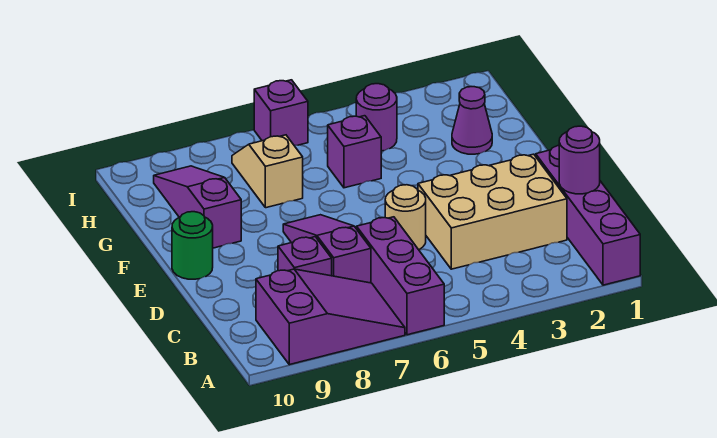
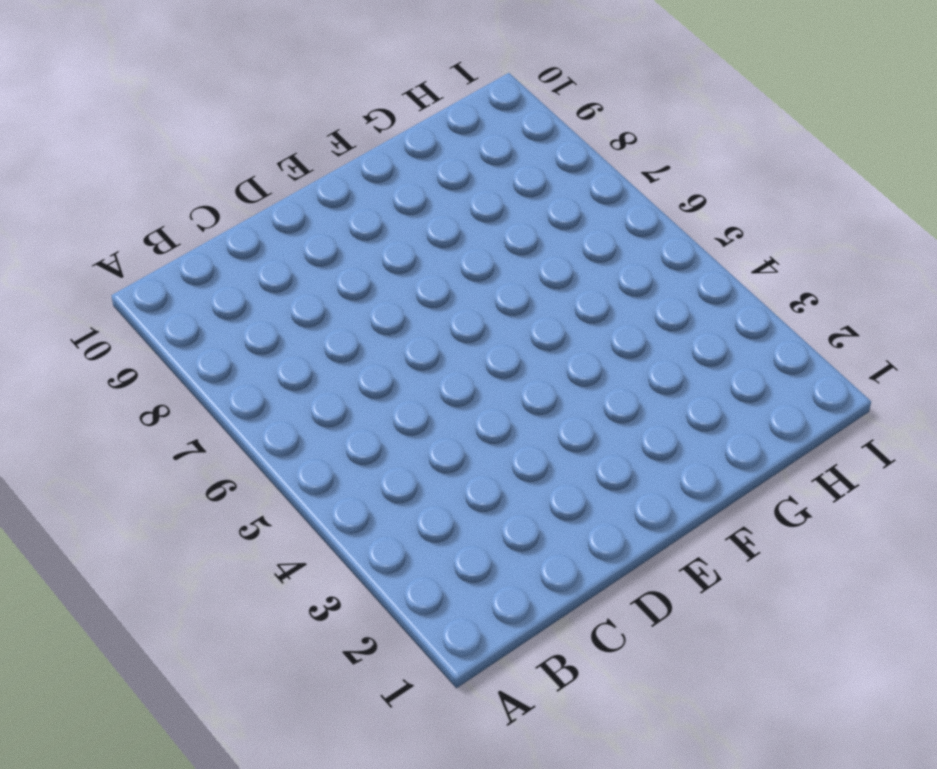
none -> purple brick A1:D1 level 1
none -> purple brick A6:C6 level 1
none -> purple slope A7:B9 level 1 top 9

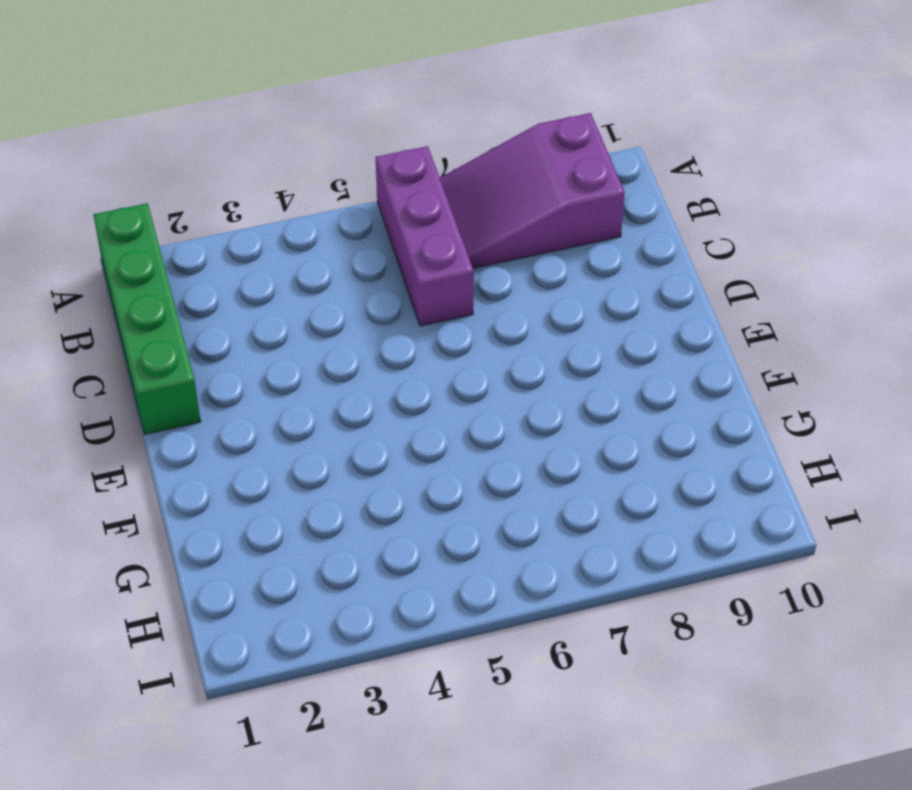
green brick A1:D1 level 1 -> purple brick A1:D1 level 1
none -> tan brick C2:D4 level 1
none -> purple slope C7:E7 level 1 top C
none -> purple brick C8 level 1

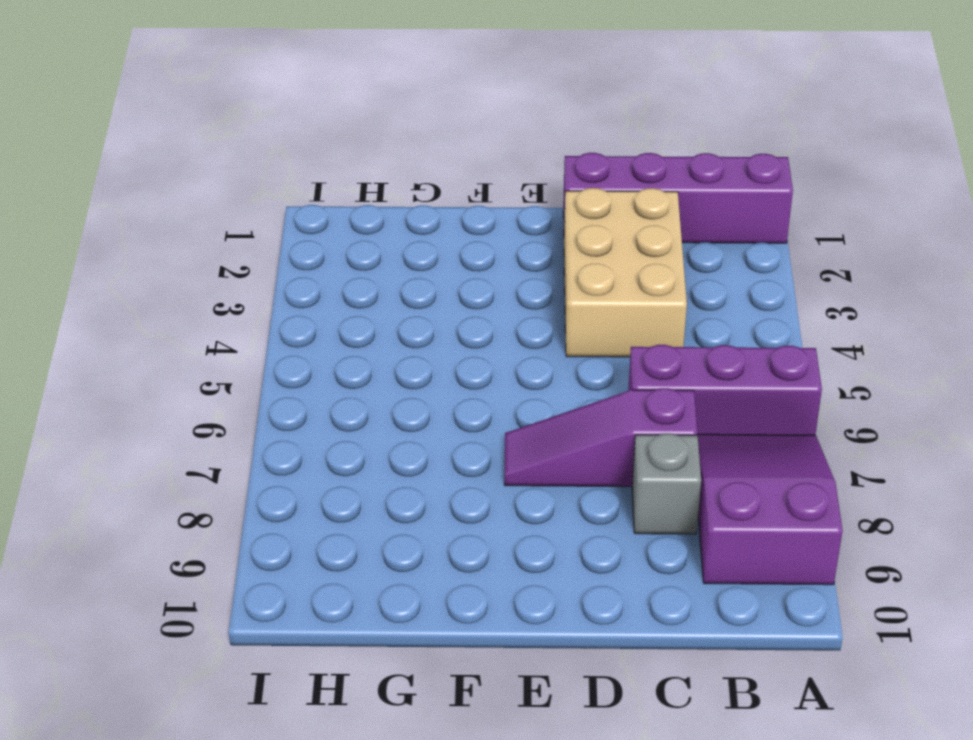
grey brick C8 level 1 -> purple brick C8 level 1
none -> tan round brick D5 level 1
none -> green round brick E10 level 1
none -> purple slope F9:H9 level 1 top F

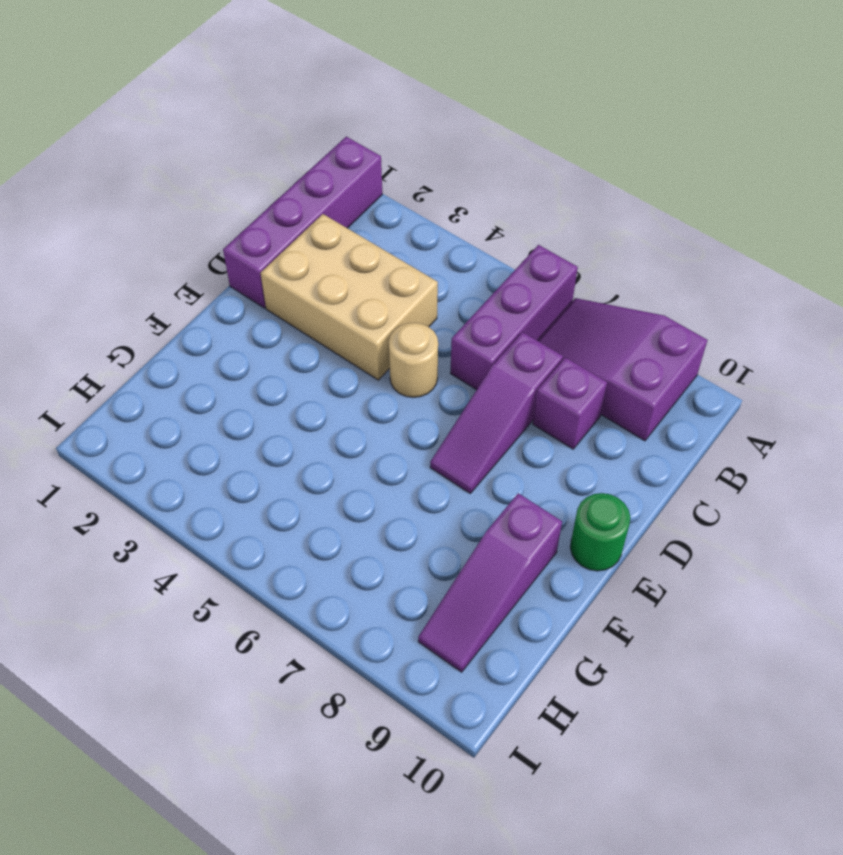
none -> purple cone G2 level 1
none -> purple brick G5 level 1
none -> tan slope G7:H7 level 1 top G

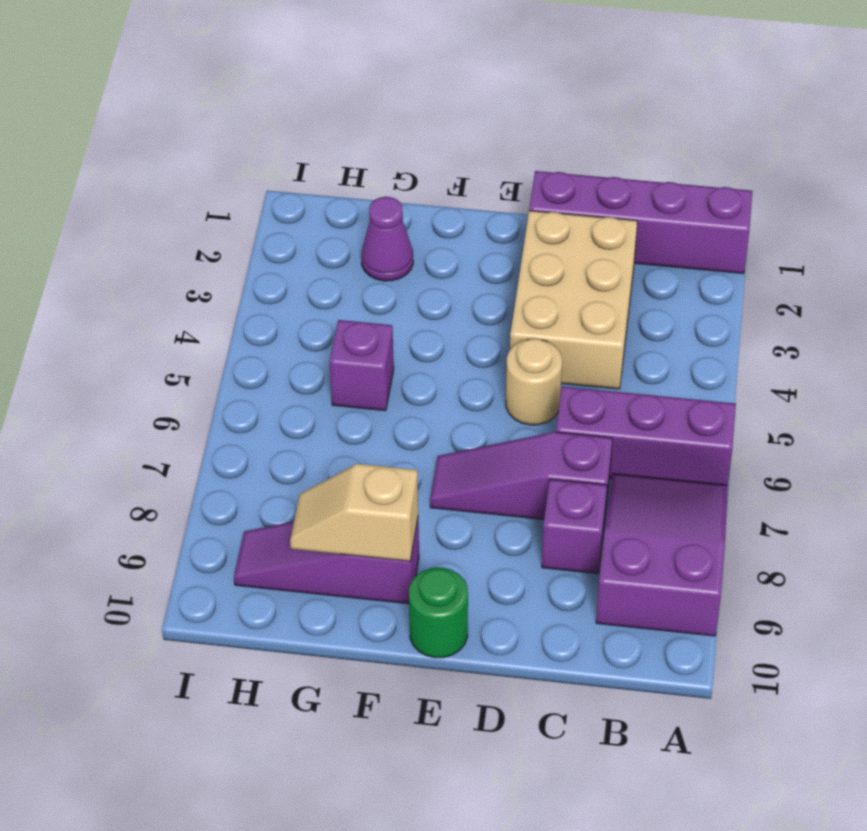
tan slope F9:G9 level 2 top F -> tan slope G7:H7 level 1 top G
none -> purple round brick H4 level 1
none -> purple brick I6 level 1
none -> purple round brick C1 level 2

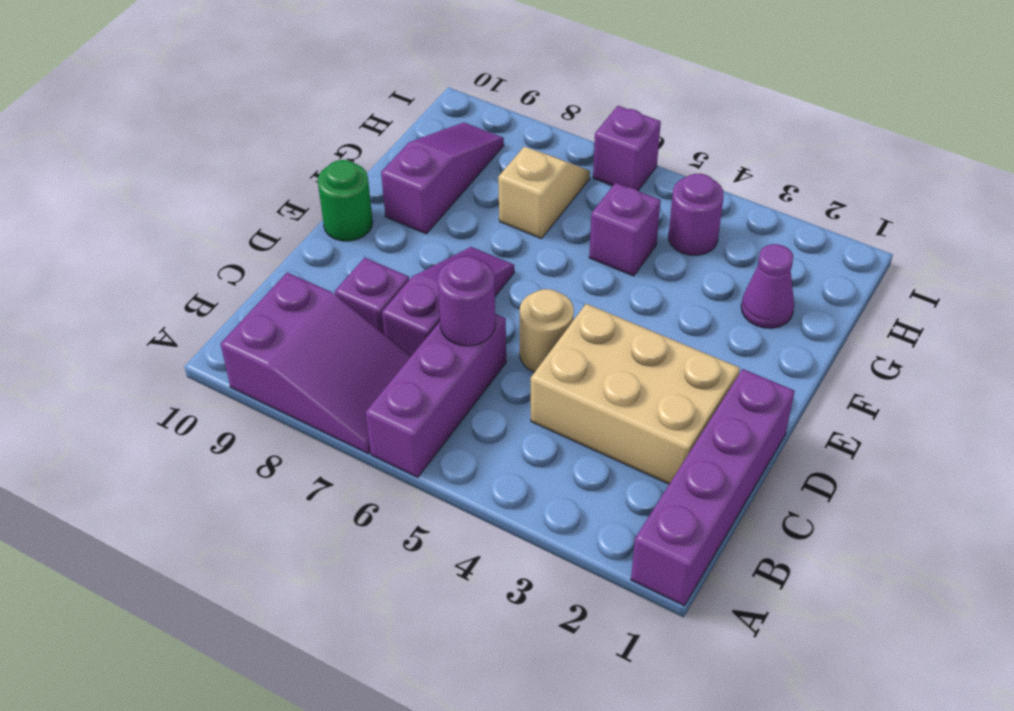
purple round brick C6 level 2 -> purple round brick C1 level 2

